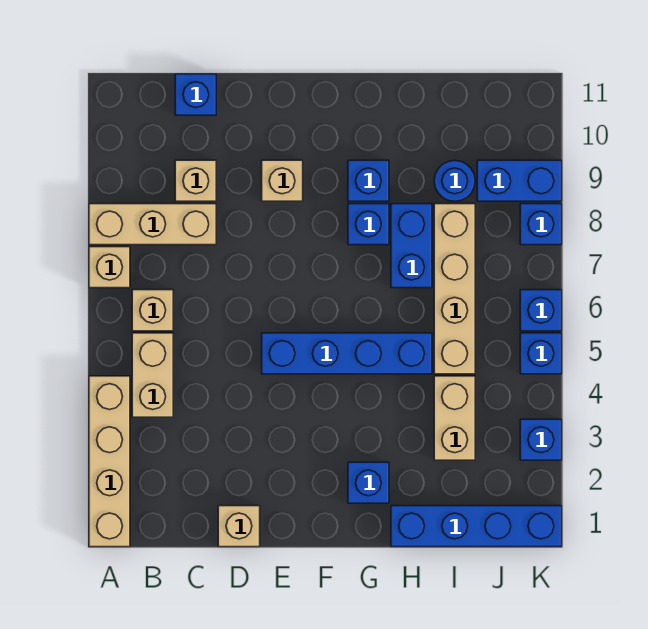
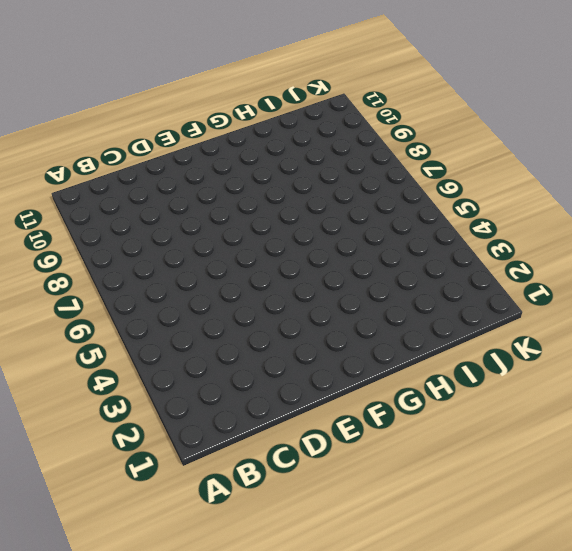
none -> tan brick A1:A4 level 1
none -> tan brick A7 level 1
none -> tan brick A8:C8 level 1

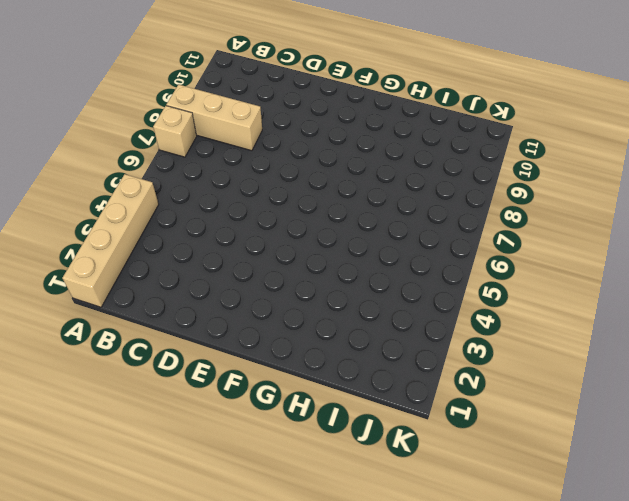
none -> tan brick B4:B5 level 1
none -> tan brick B6 level 1
none -> tan brick C9 level 1

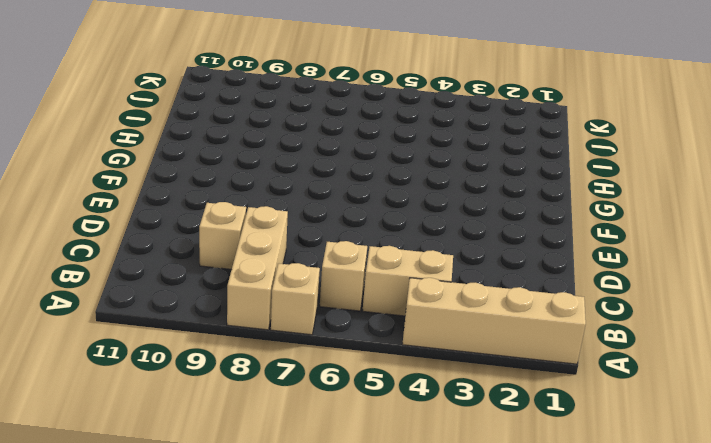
none -> blue brick C11 level 1
none -> tan brick D1 level 1
none -> blue brick E5:H5 level 1

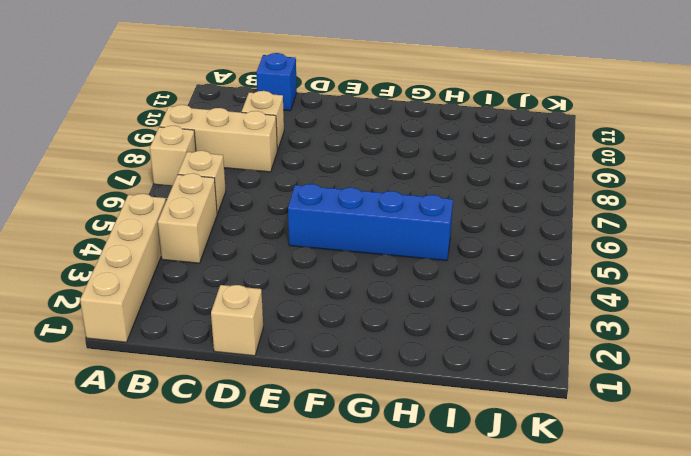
none -> tan brick E9 level 1
none -> blue brick G2 level 1
none -> blue brick G8 level 1

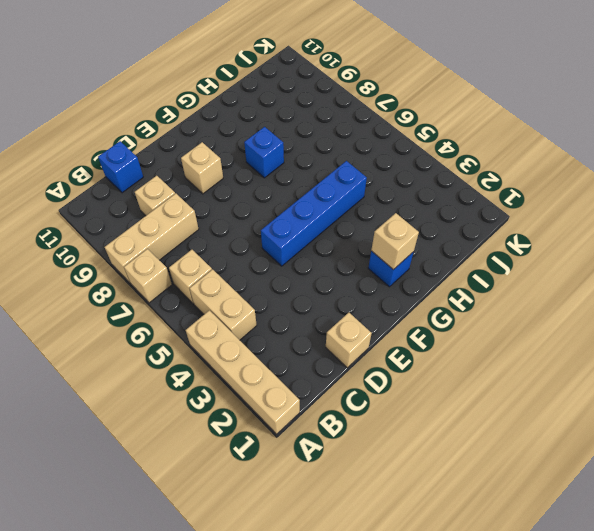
tan brick G2 level 2 -> none
none -> blue brick G9 level 1
none -> blue brick H1:K1 level 1
none -> blue brick H7:H8 level 1

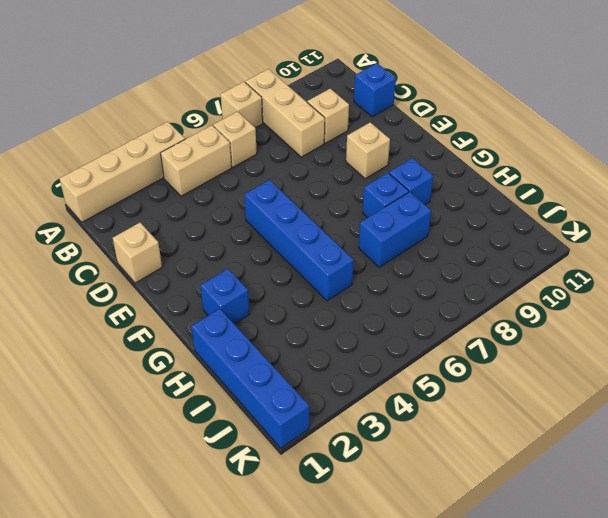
none -> tan brick I3:I4 level 1
none -> tan brick I5:I8 level 1
none -> blue round brick I9 level 1

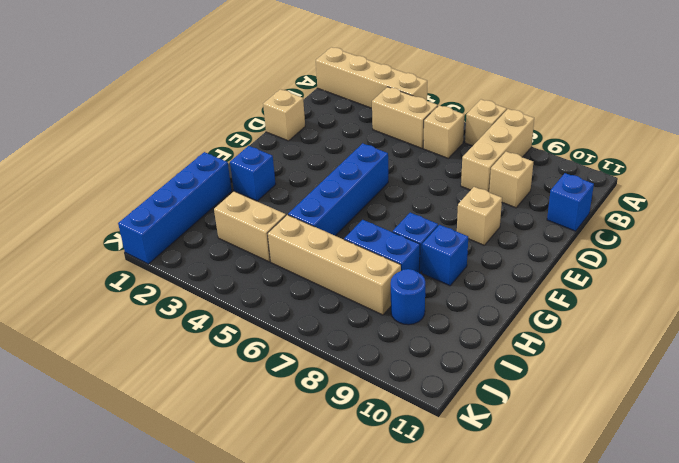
none -> blue brick J9:K9 level 1
none -> blue brick K3 level 1
none -> blue brick K5 level 1

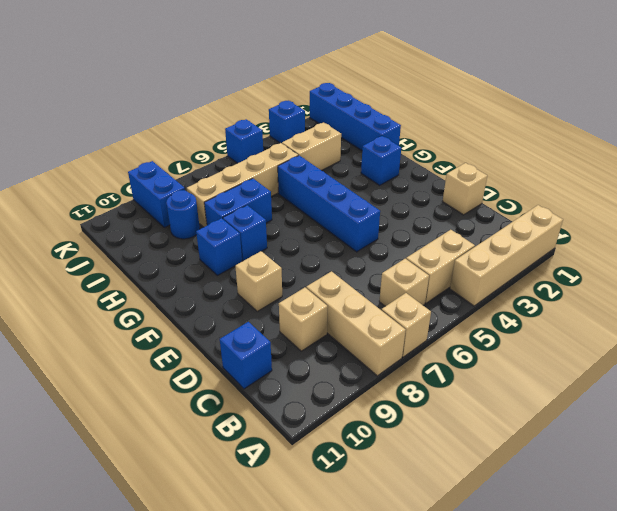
none -> blue brick K6 level 1
none -> blue brick K8 level 1

